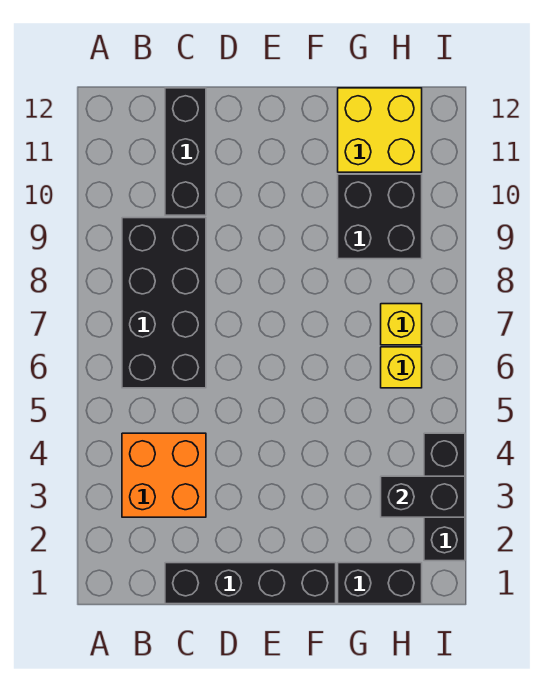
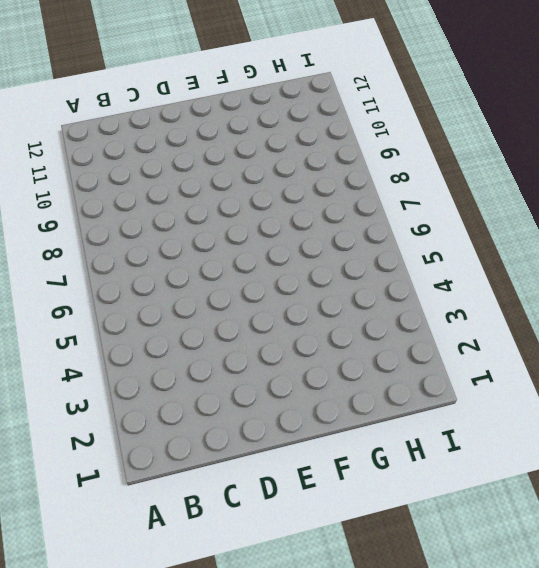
none -> orange brick B3:C4 level 1
none -> black brick B6:C9 level 1

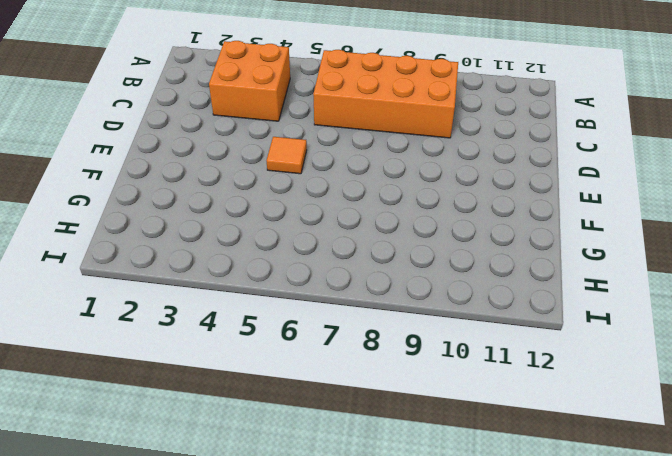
orange brick B6:C9 level 1 -> black brick B6:C9 level 1
orange tile E5 level 1 -> none
none -> black brick C1:F1 level 1
none -> black brick C10:C12 level 1

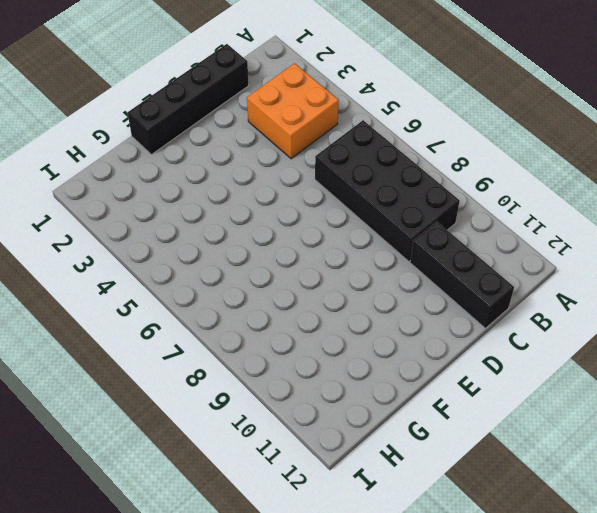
none -> black brick G1:H1 level 1
none -> black brick G9:H10 level 1

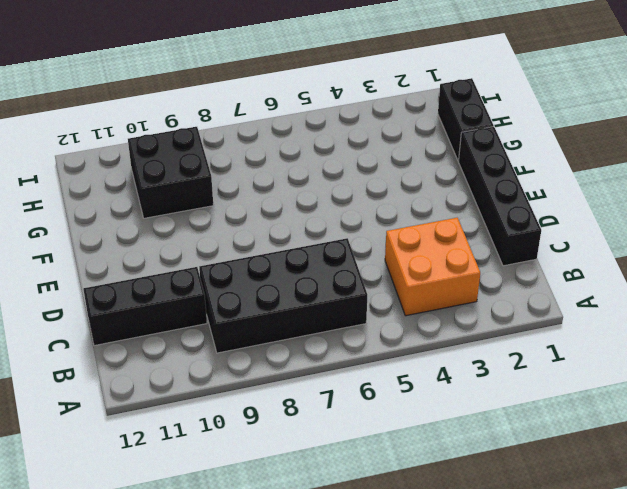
none -> yellow brick G11:H12 level 1
none -> yellow brick H6 level 1

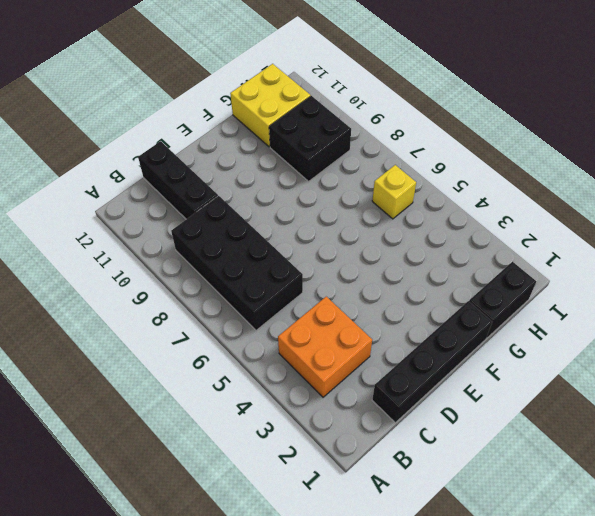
none -> yellow brick H7 level 1
none -> black brick I2:I4 level 1

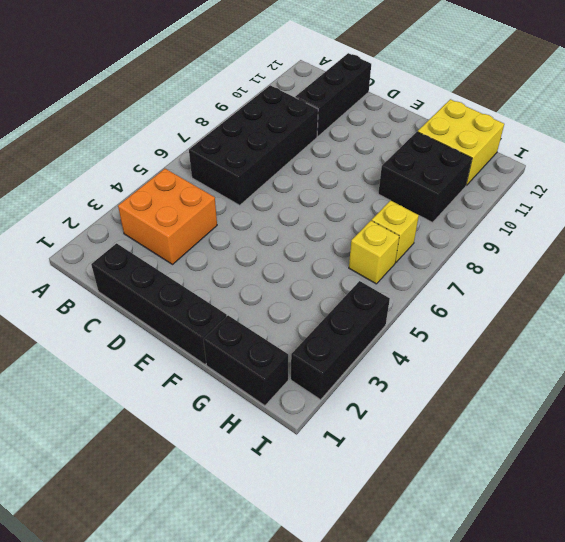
none -> black brick H3:I3 level 2

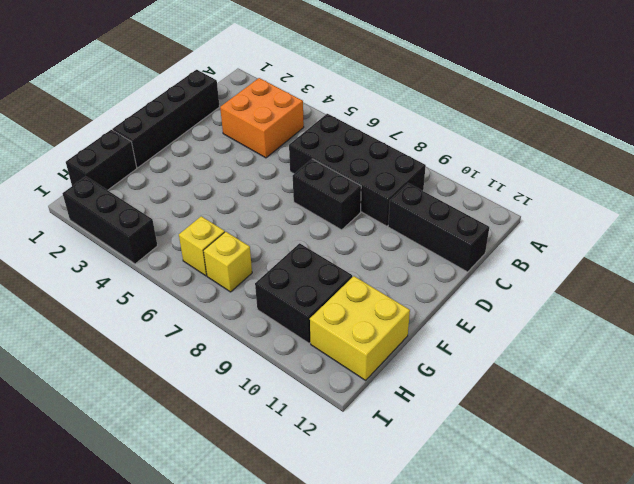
black brick D7:D8 level 1 -> black brick H3:I3 level 2

